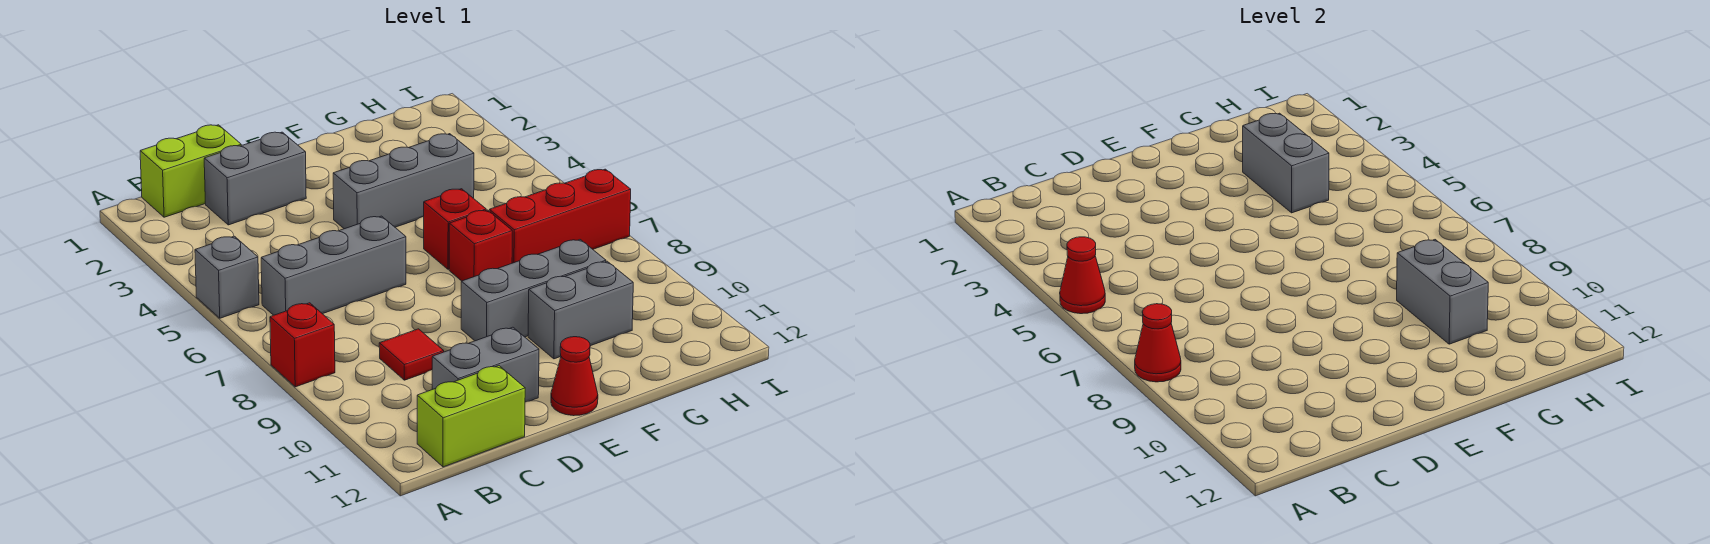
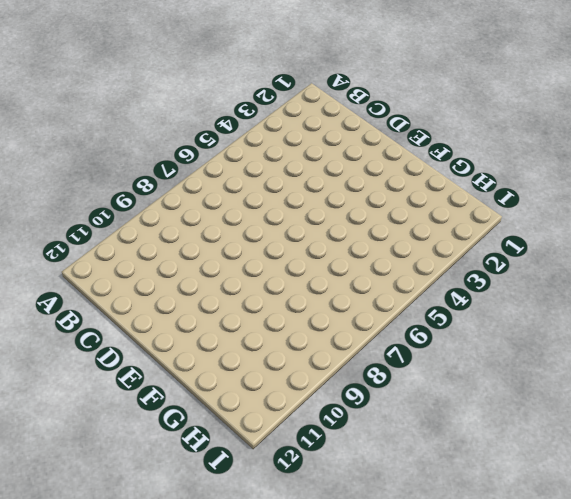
none -> grey brick A5 level 1
none -> red brick A8 level 1
none -> lime brick B1:C1 level 1

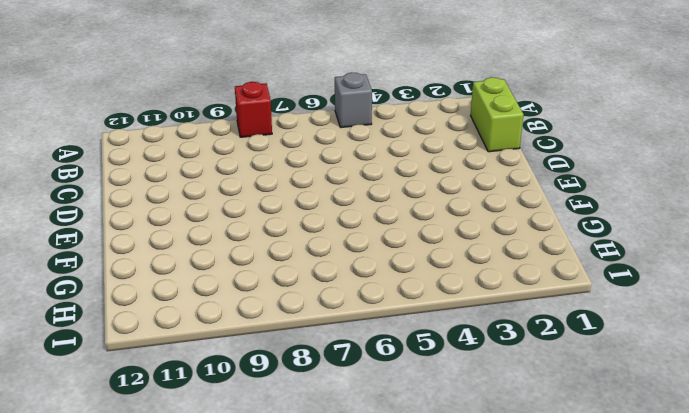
none -> grey brick B6:D6 level 1
none -> lime brick B12:C12 level 1
none -> grey brick C2:D2 level 1

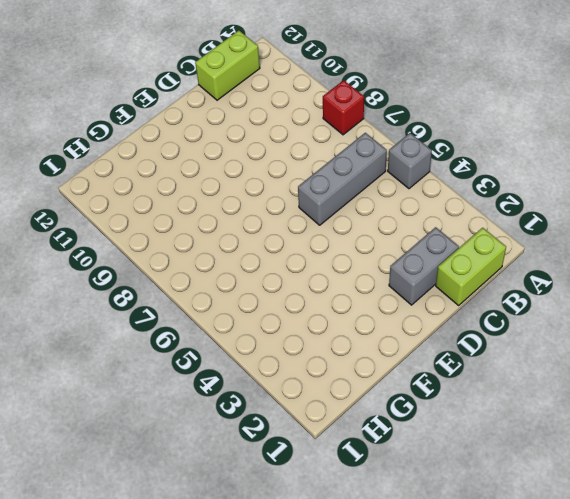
none -> red tile C9 level 1
none -> grey brick C11:D11 level 1
none -> grey brick E4:G4 level 1

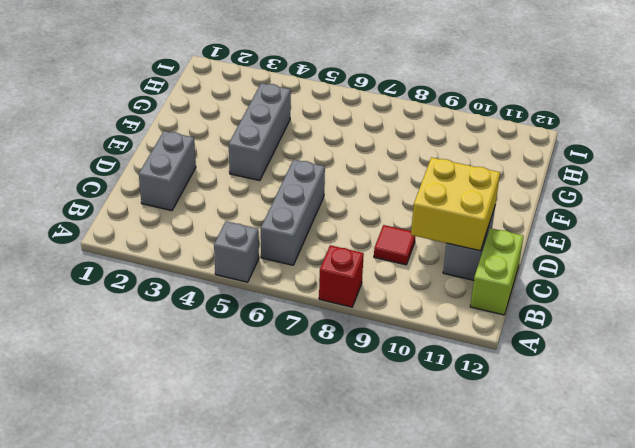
yellow brick C10:D11 level 2 -> none
none -> lime brick B1:C1 level 1
none -> grey brick E9:G9 level 1
none -> red cone E12 level 1

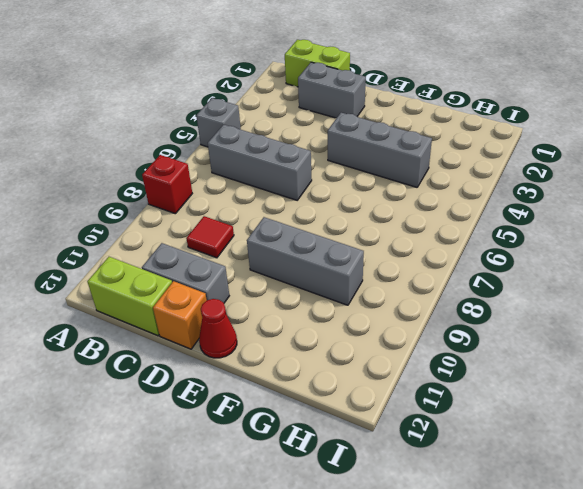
orange brick D12 level 1 -> none
none -> red brick F6 level 1
none -> red brick F7 level 1
none -> grey brick F10:G10 level 1

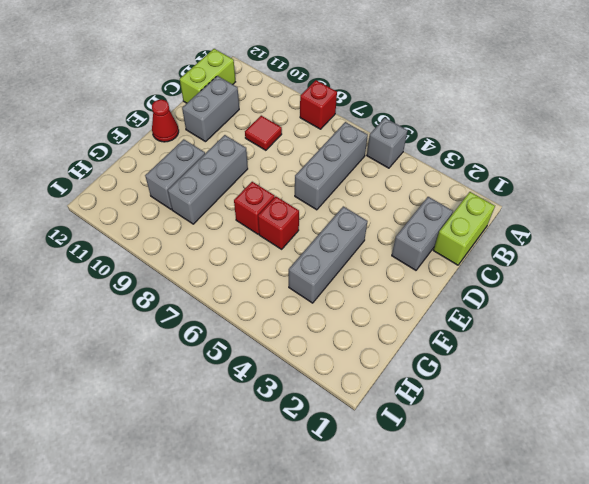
none -> red brick G7:I7 level 1
none -> red cone A5 level 2
none -> red cone A8 level 2

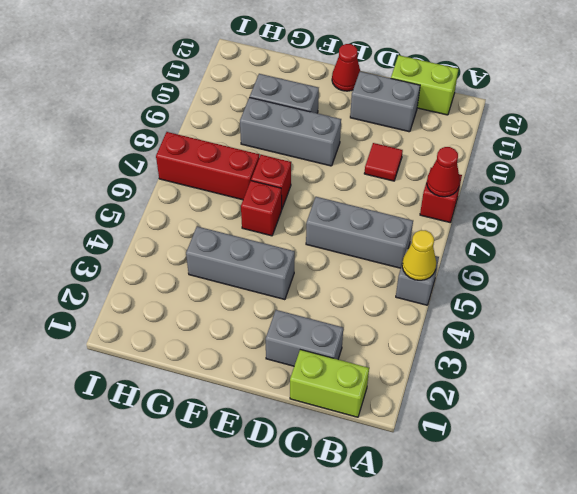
yellow cone A5 level 2 -> red cone A5 level 2
none -> grey brick G3:G4 level 2
none -> grey brick G9:G10 level 2

